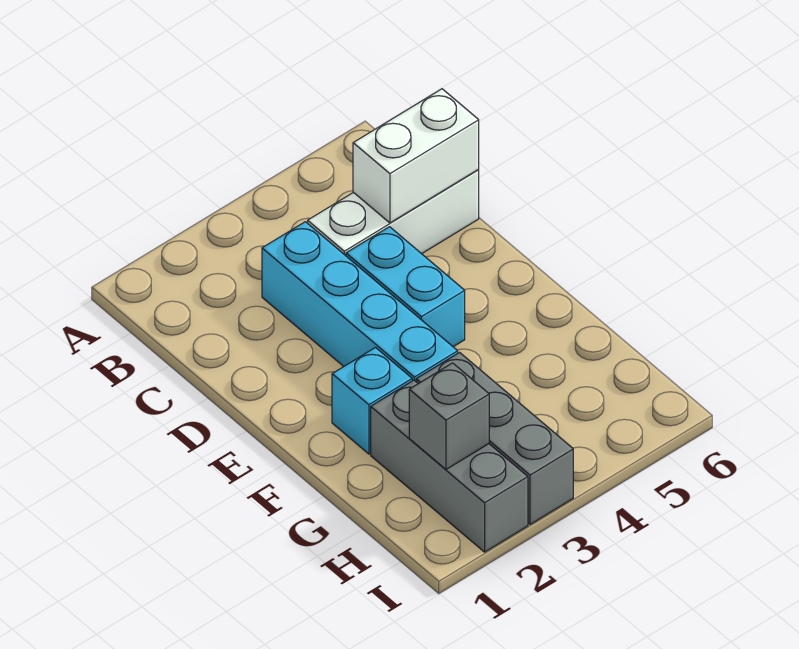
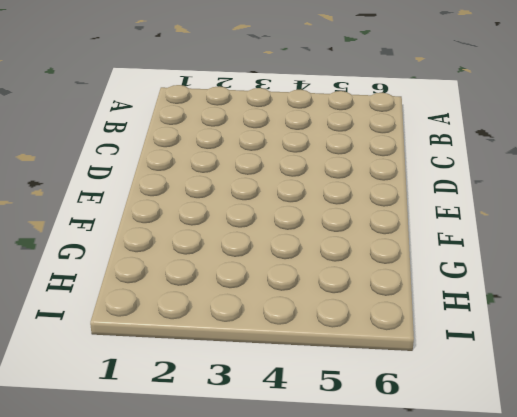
none -> cyan brick C3:F3 level 1
none -> white brick C4:C6 level 1

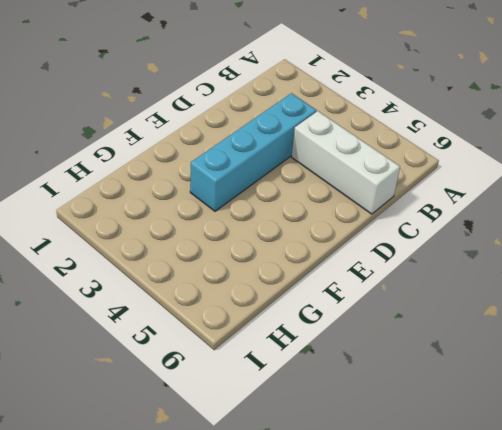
none -> cyan brick D4:E4 level 1
none -> cyan brick F2 level 1

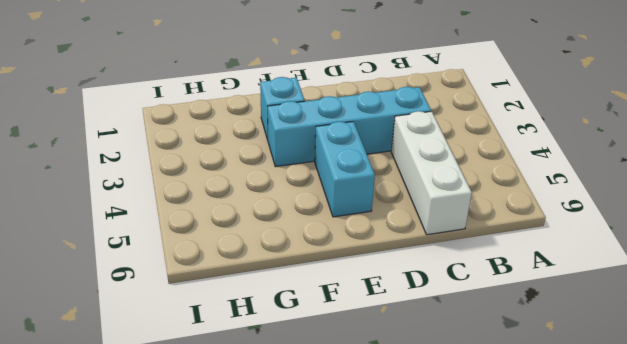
cyan brick E4:E5 level 1 -> cyan brick D4:E4 level 1
none -> grey brick G2:I2 level 1
none -> grey brick G3:I3 level 1

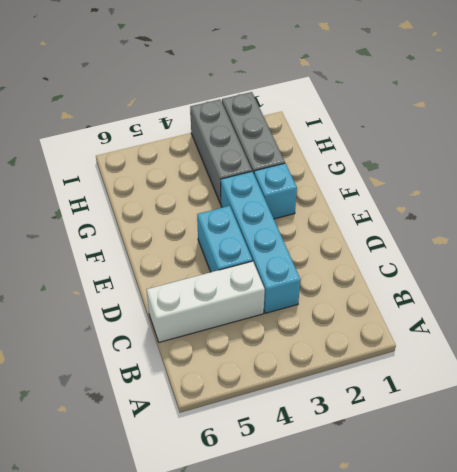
none -> white brick C5:C6 level 2
none -> grey brick H2 level 2

